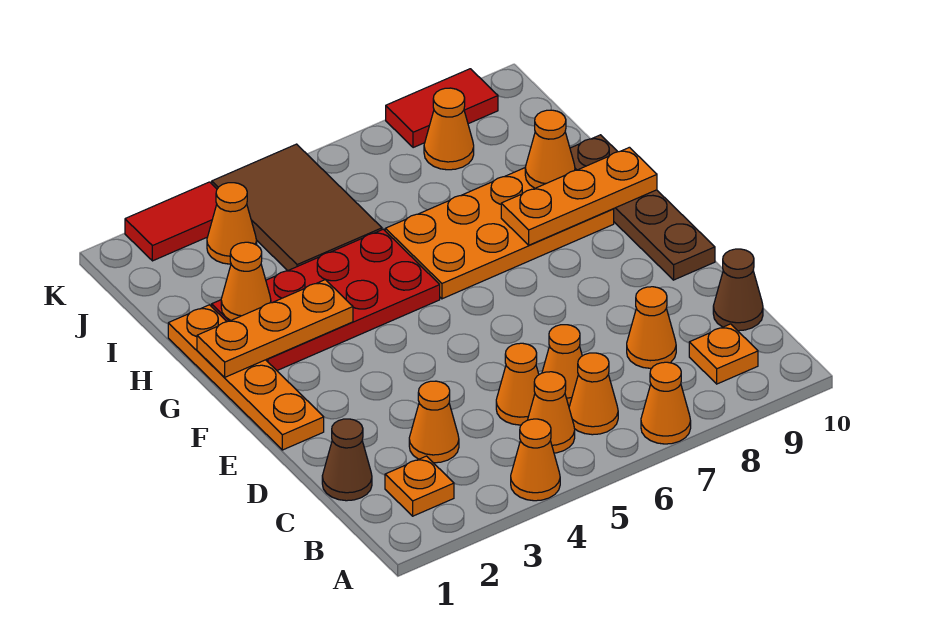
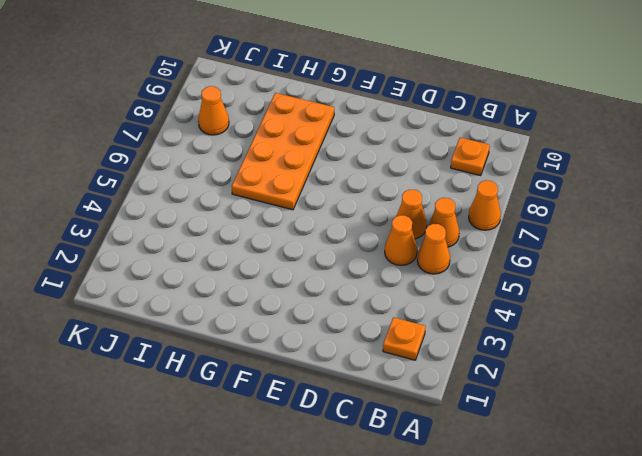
none -> orange cone A4 level 1
none -> brown cone C1 level 1
none -> orange cone C3 level 1

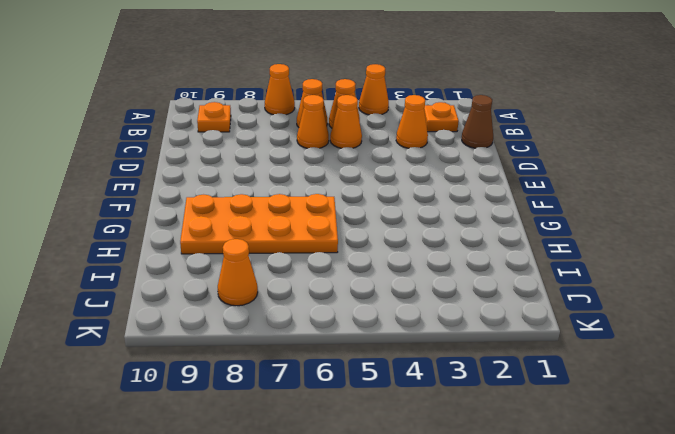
none -> orange cone C8 level 1
none -> brown cone C10 level 1
none -> orange plate E1:H1 level 1

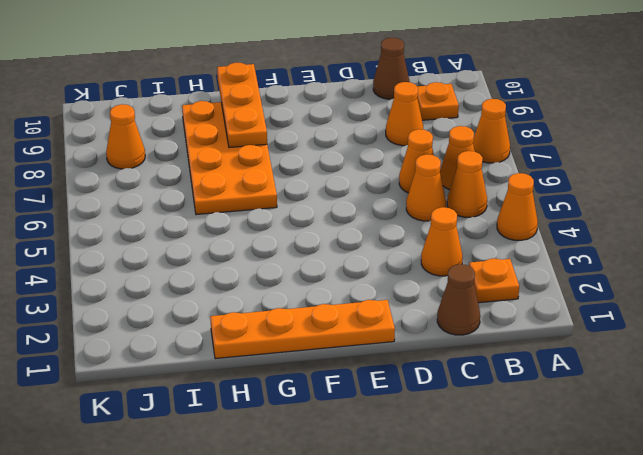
none -> brown plate E10:H10 level 1
none -> red plate G2:H5 level 1
none -> brown tile I4:K5 level 1

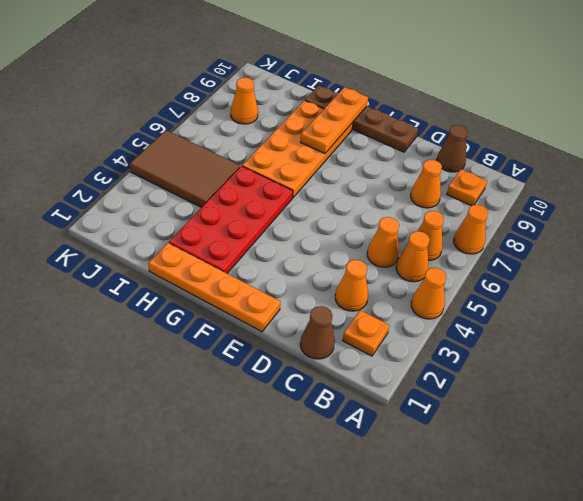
none -> orange cone C6 level 1
none -> orange cone J3 level 1
none -> red tile K2:K3 level 1

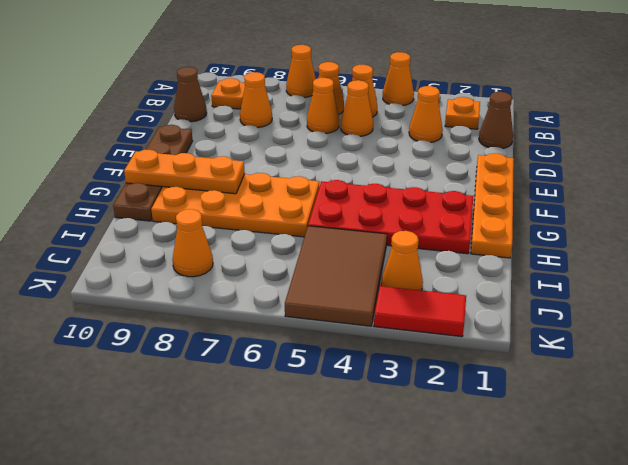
none -> red tile K8:K9 level 1
none -> orange plate G1:G3 level 2
none -> orange cone H2 level 2

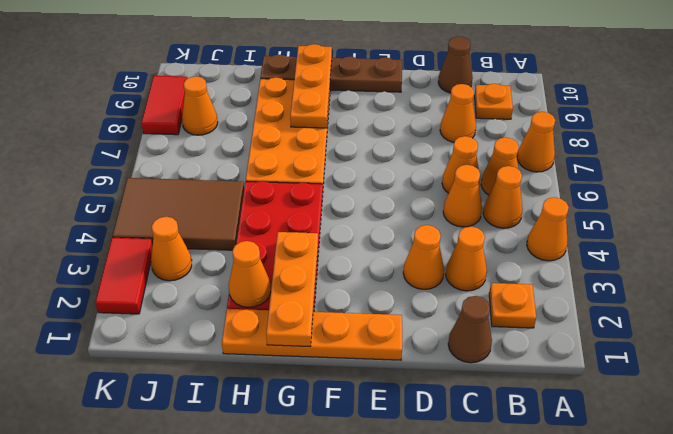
orange cone D3 level 1 -> orange cone H9 level 2

